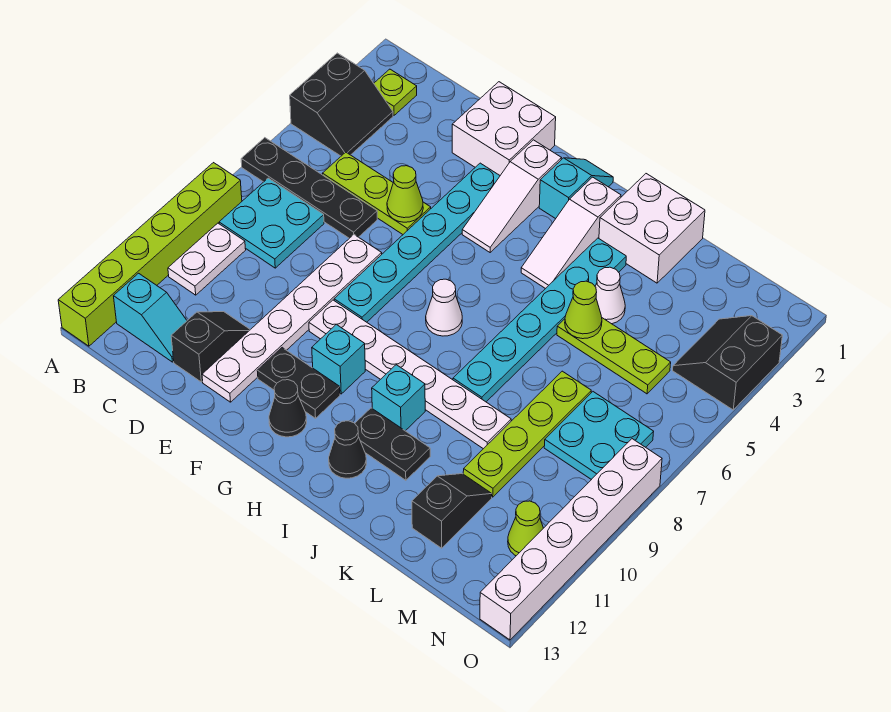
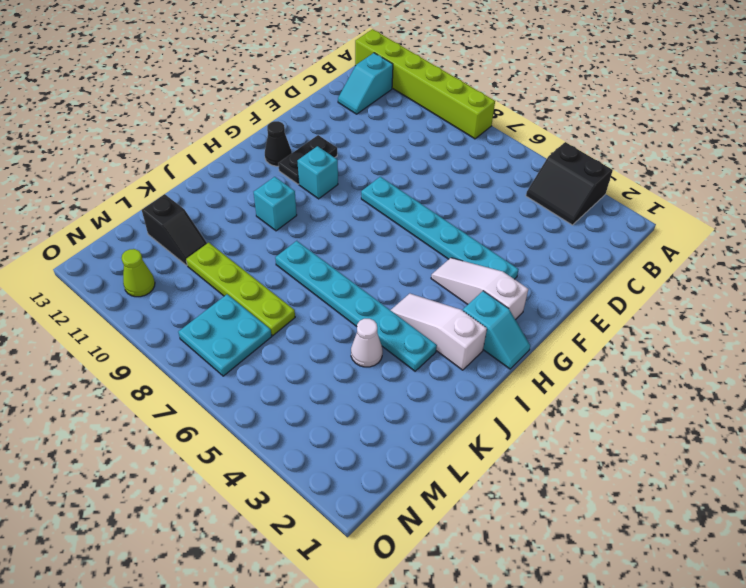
none -> black plate A6:D6 level 1
none -> lime plate B2 level 1
none -> cyan plate B7:C8 level 1
none -> white plate B9:B10 level 1

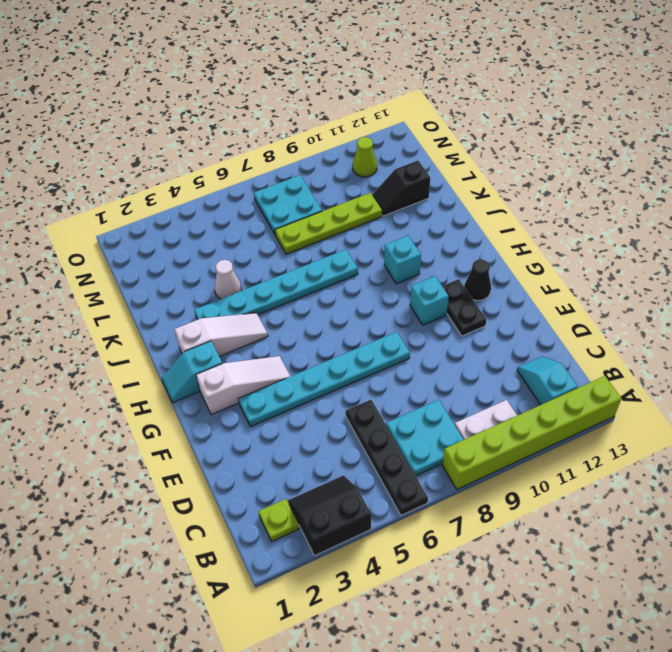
none -> lime plate C5:E5 level 1
none -> black slope D11:D12 level 1 top 12
none -> white brick E1:F2 level 1
none -> white plate E7:E12 level 1

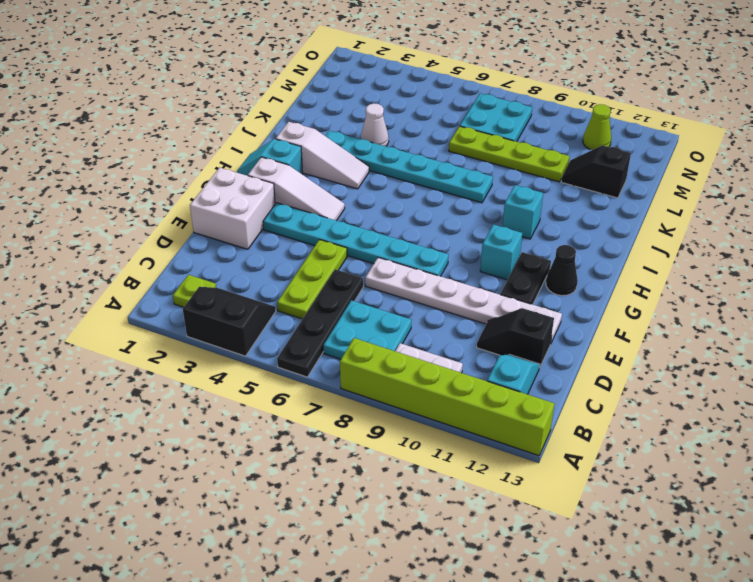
none -> white plate F9:K9 level 1
none -> white cone H7 level 1
none -> black plate I11:J11 level 1
none -> black cone I12 level 1

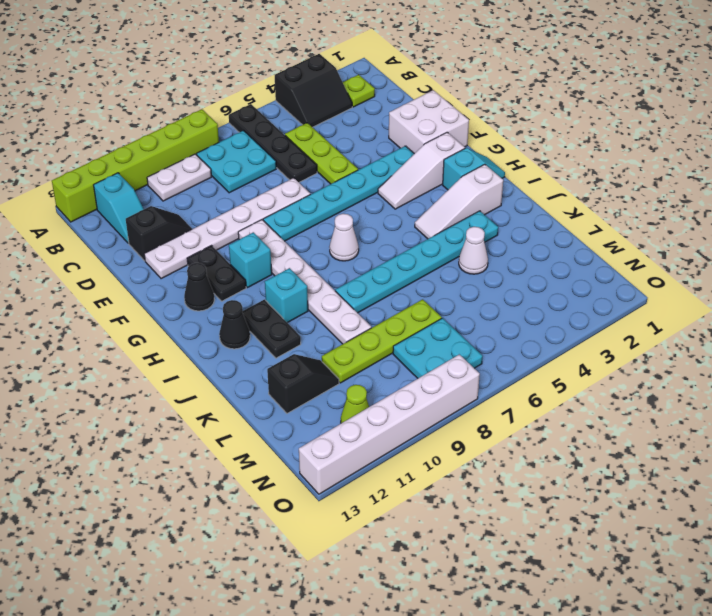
none -> white brick J1:K2 level 1
none -> lime plate K5:M5 level 1
none -> black slope N3:O4 level 1 top O
none -> lime cone E5 level 2

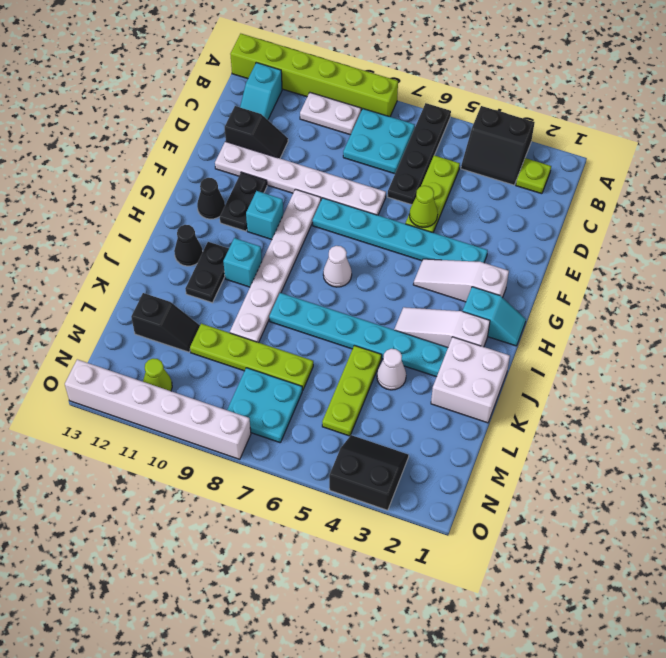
none -> white brick E1:F2 level 1
none -> lime cone K5 level 2

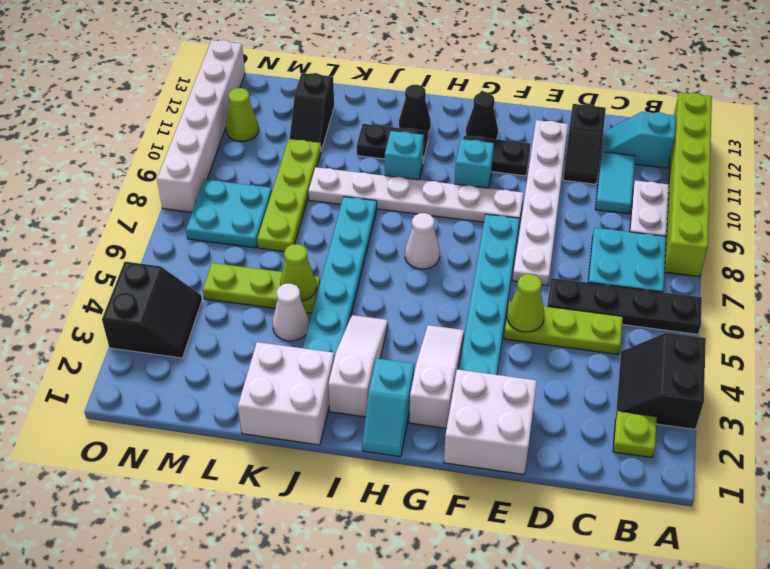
cyan tile C10:C11 level 1 -> none

